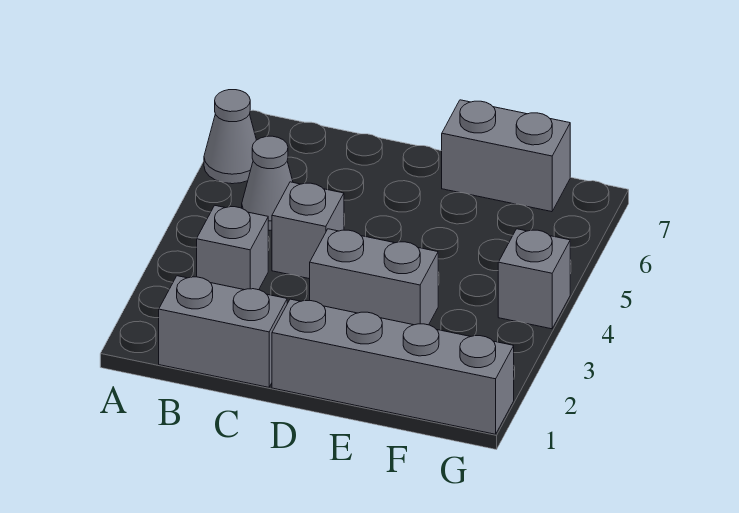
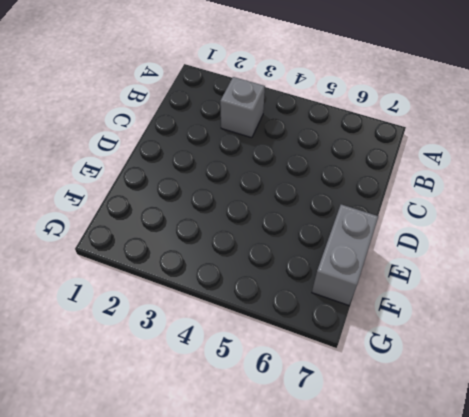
none -> grey cone A6 level 1
none -> grey brick B1:C1 level 1

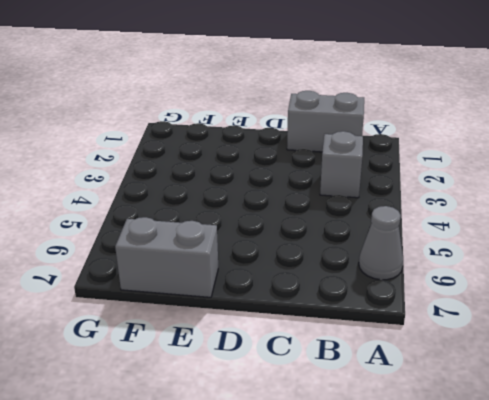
none -> grey cone B5 level 1
none -> grey brick C4 level 1

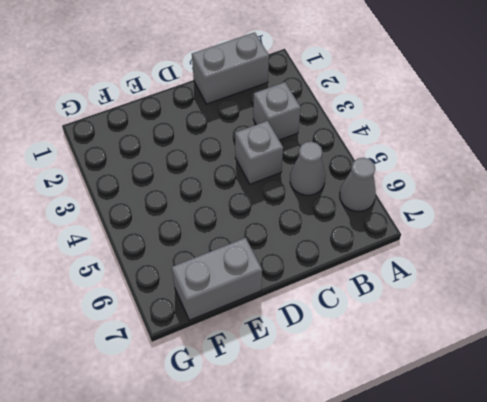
none -> grey brick D1:G1 level 1
none -> grey brick D3:E3 level 1

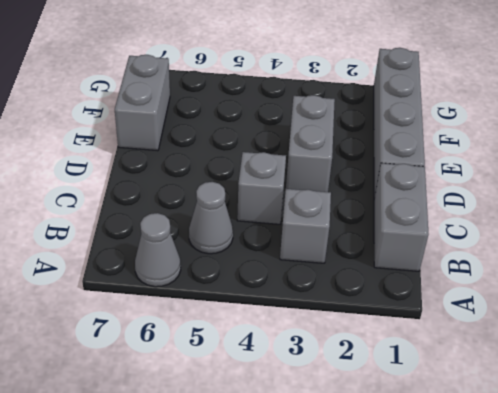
none -> grey brick G4 level 1

